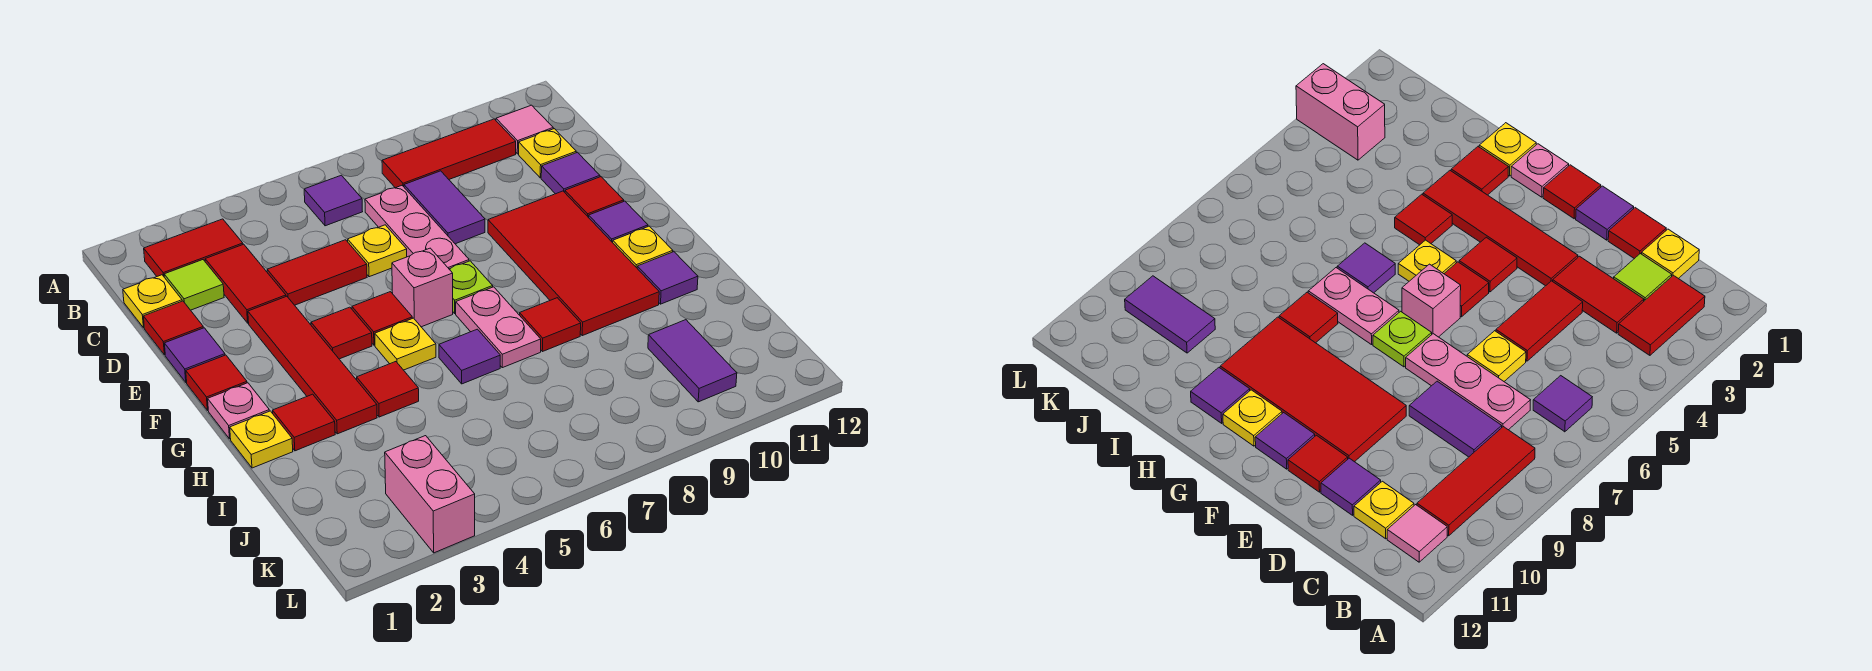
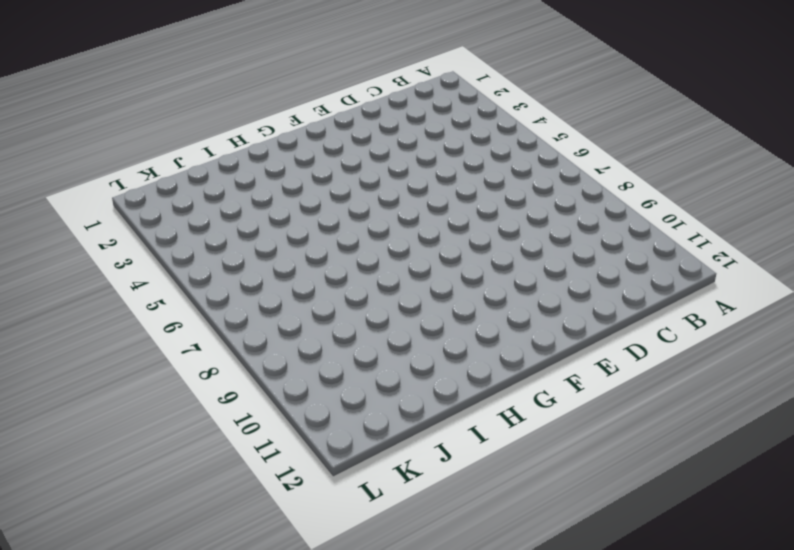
none -> red tile B2:B3 level 1
none -> purple tile B6 level 1
none -> red tile B8:B10 level 1
none -> pink tile B11 level 1

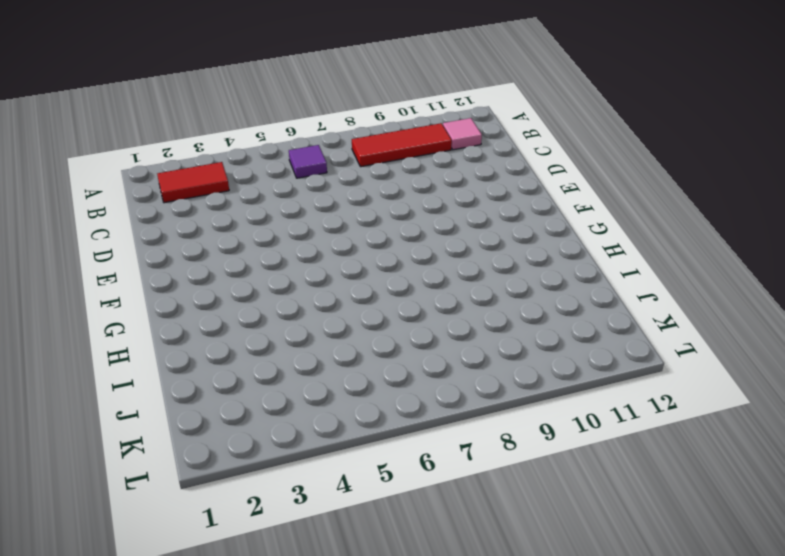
none -> yellow plate C1 level 1
none -> lime tile C2 level 1
none -> red tile C3:D3 level 1
none -> pink plate C7:E7 level 1

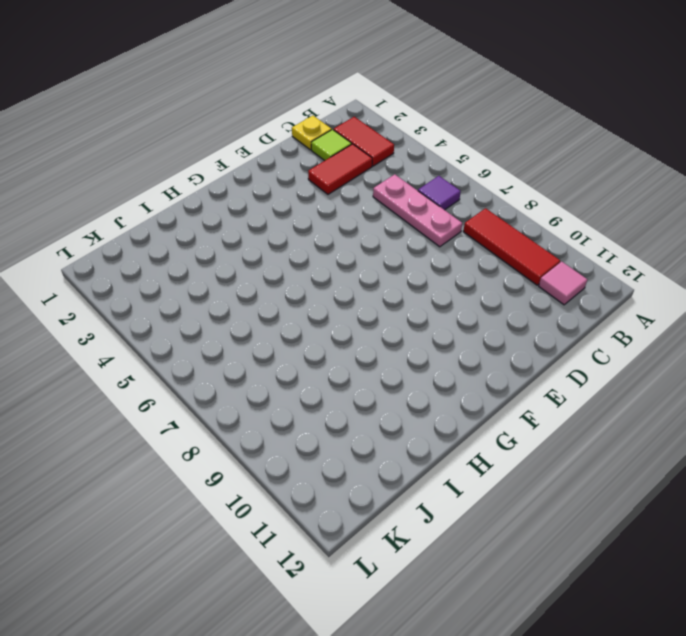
pink plate C5:C7 level 1 -> pink plate C7:E7 level 1
none -> purple tile C8:D8 level 1
none -> yellow plate C11 level 1
none -> red tile D1 level 1
none -> red tile D4:D5 level 1

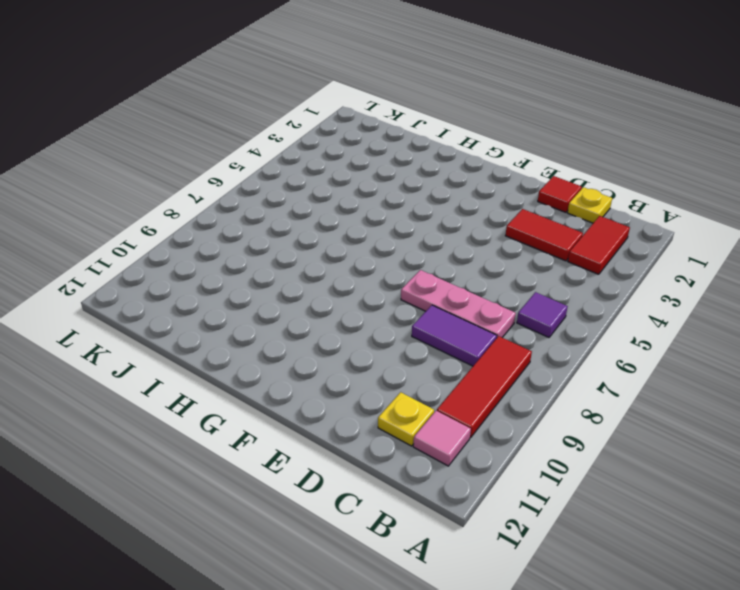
none -> lime tile C2 level 1
none -> red tile D4:D5 level 1
none -> yellow plate D6 level 1
none -> purple tile D11 level 1

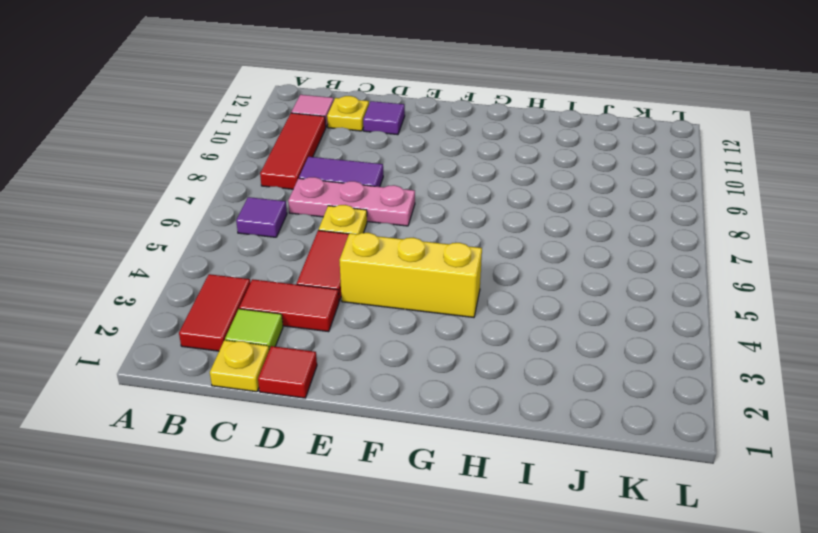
yellow brick E4:G4 level 1 -> red tile F4 level 1
none -> purple tile E1 level 1
none -> red tile E3:H3 level 1
none -> red tile E9:H10 level 1
none -> red tile E11 level 1

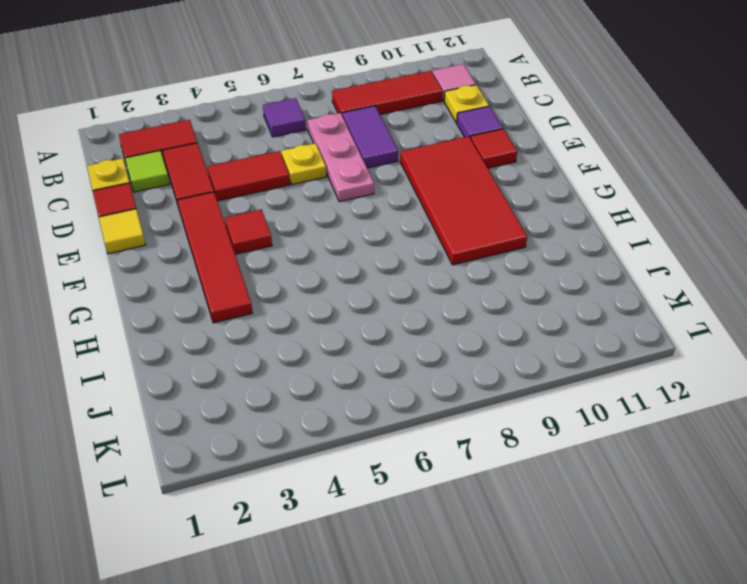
yellow tile E1 level 1 -> purple tile E1 level 1
none -> red tile F1 level 1
none -> red tile F5 level 1
none -> pink brick F6 level 1
none -> lime plate F7 level 1

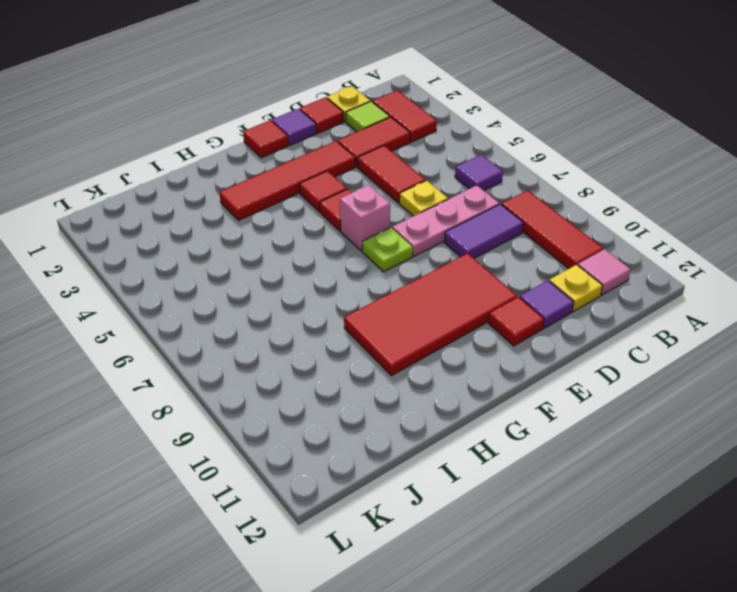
none -> purple tile F11 level 1
none -> pink plate G1 level 1
none -> yellow plate G5 level 1
none -> pink plate G7:H7 level 1

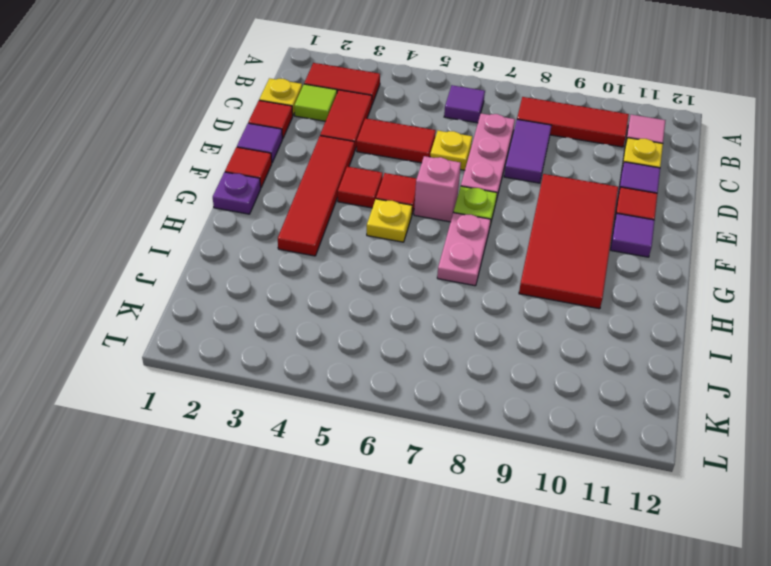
purple plate G1 level 1 -> pink plate G1 level 1
none -> yellow plate G11 level 1
none -> yellow plate H1 level 1
none -> red tile H2 level 1
none -> red tile H4 level 1

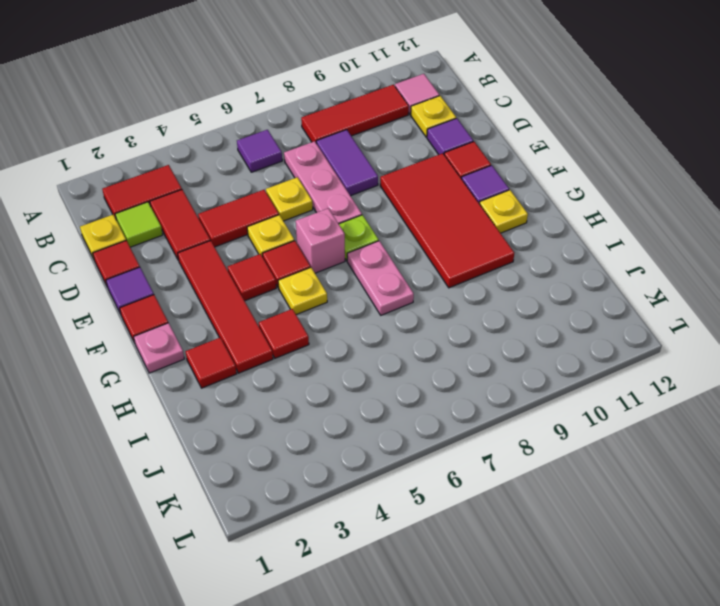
yellow plate E5 level 1 -> yellow plate H1 level 1
none -> purple tile H6 level 1
none -> red tile H8 level 1
none -> purple tile H11 level 1
none -> purple tile J10:K10 level 1

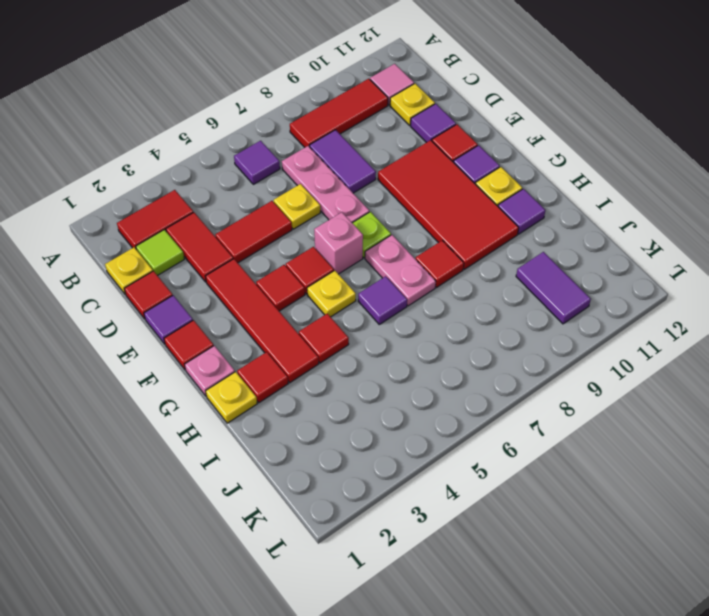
none -> pink brick K3:L3 level 1

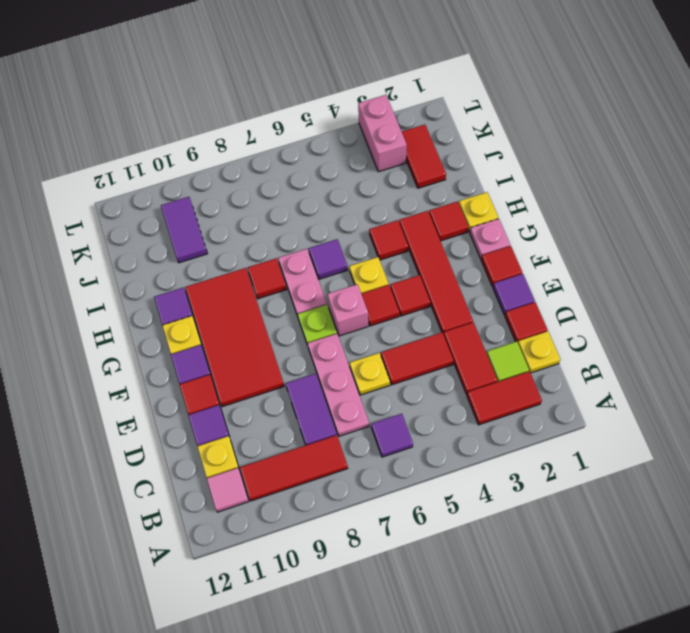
red tile J2:K2 level 1 -> none

